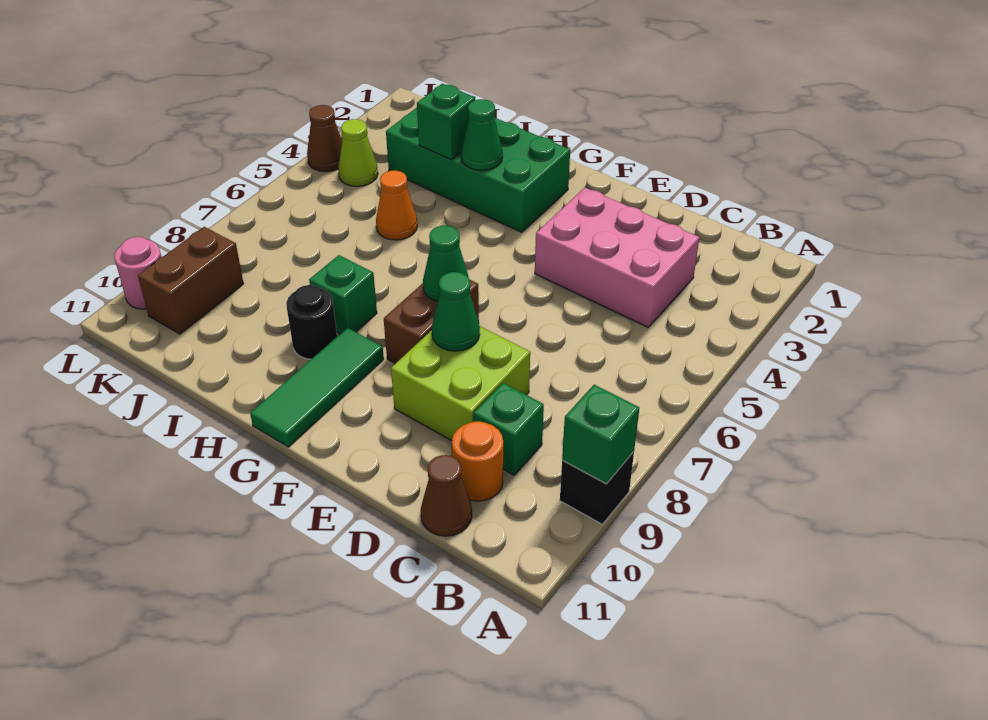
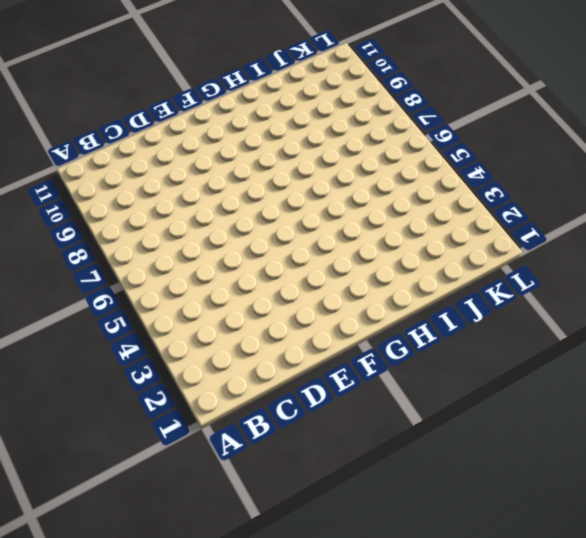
none -> black brick A9 level 1
none -> pink brick C3:E4 level 1
none -> green brick C9 level 1

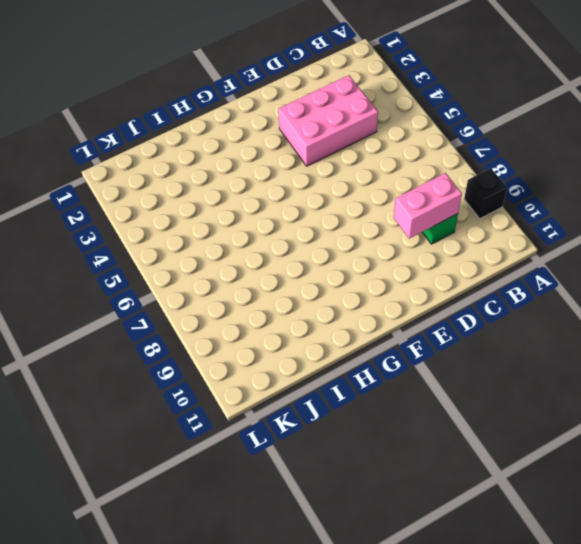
pink brick C9:D9 level 2 -> none
none -> orange round brick C10 level 1
none -> brown cone C11 level 1
none -> lime brick D8:E9 level 1

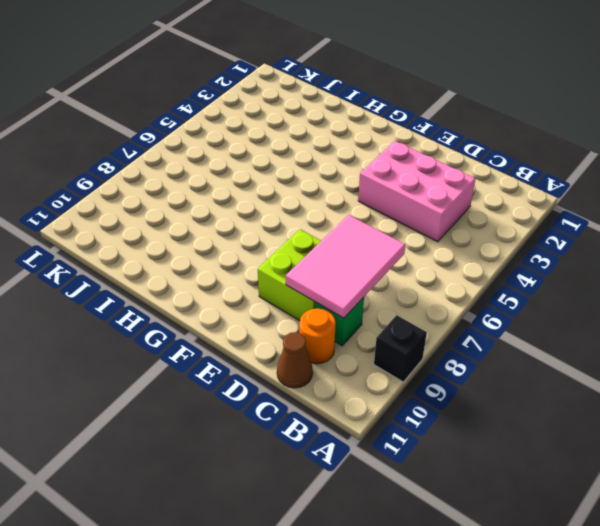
pink tile C7:D9 level 2 -> none
none -> brown brick F7:F8 level 1
none -> green brick G2:J3 level 1
none -> green tile G9:G11 level 1

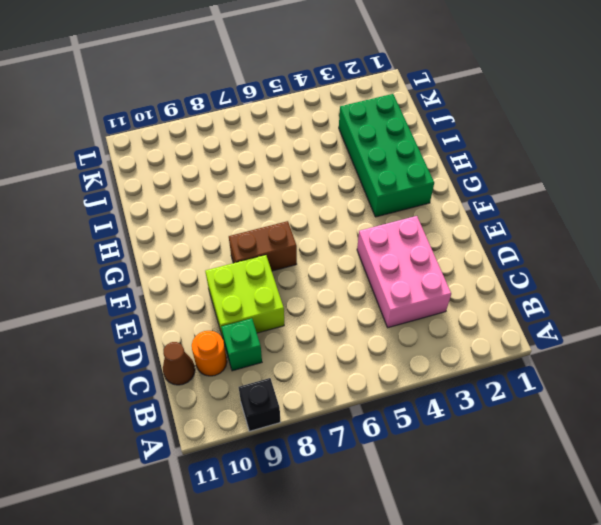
none -> green tile G9:G11 level 1
none -> green brick H8 level 1
none -> black round brick H9 level 1

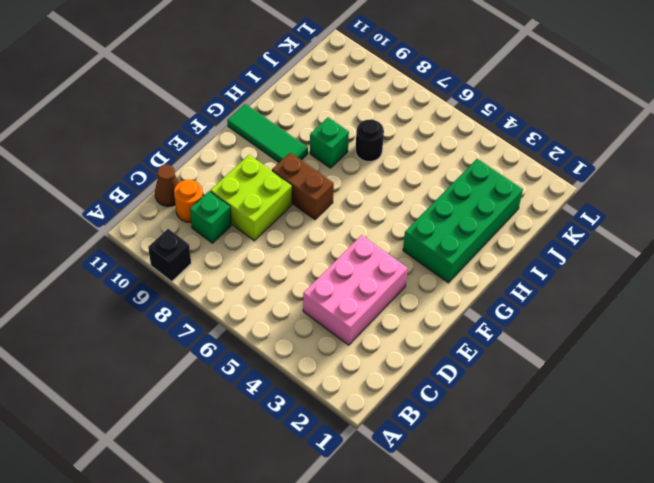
black round brick I7 level 1 -> black round brick H9 level 1
none -> orange cone I5 level 1
none -> lime cone K4 level 1
none -> brown brick K9:K10 level 1

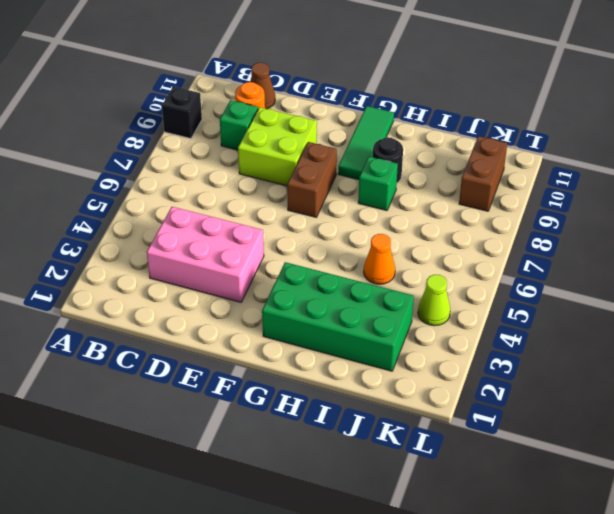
none -> brown cone L4 level 1
none -> pink round brick L10 level 1
none -> green brick A9 level 2

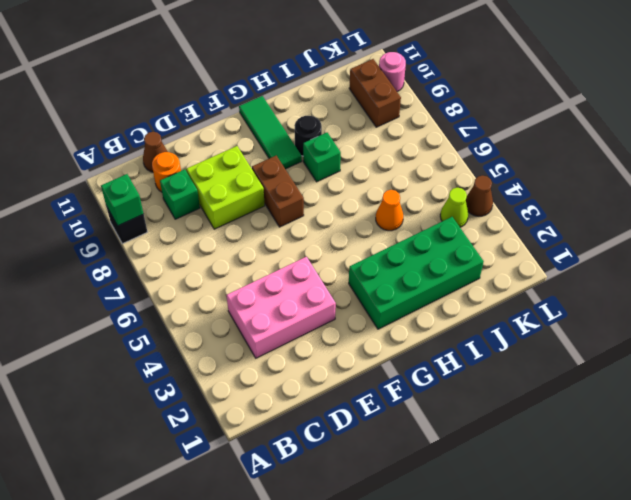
none -> green cone E8 level 2
none -> green cone F7 level 2
none -> green cone H3 level 2

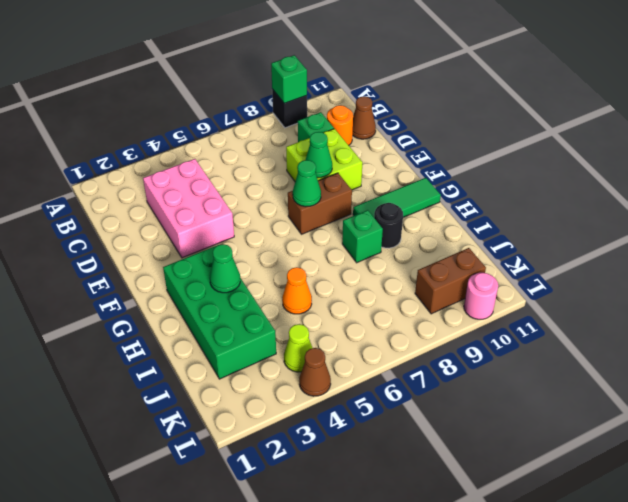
none -> green brick I3 level 2

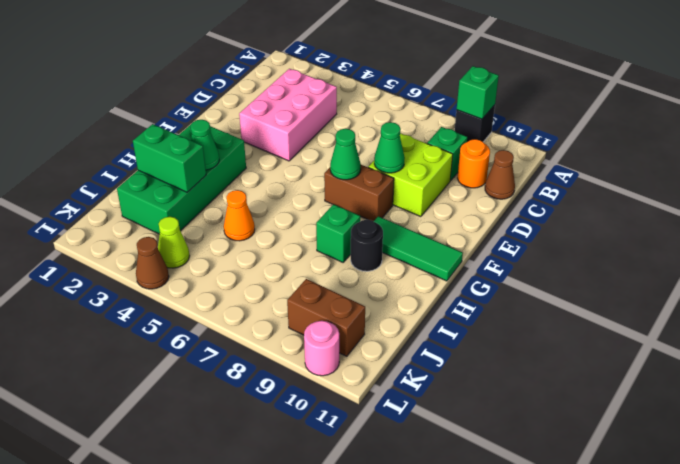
green brick I2:I3 level 2 -> green brick I3 level 2

